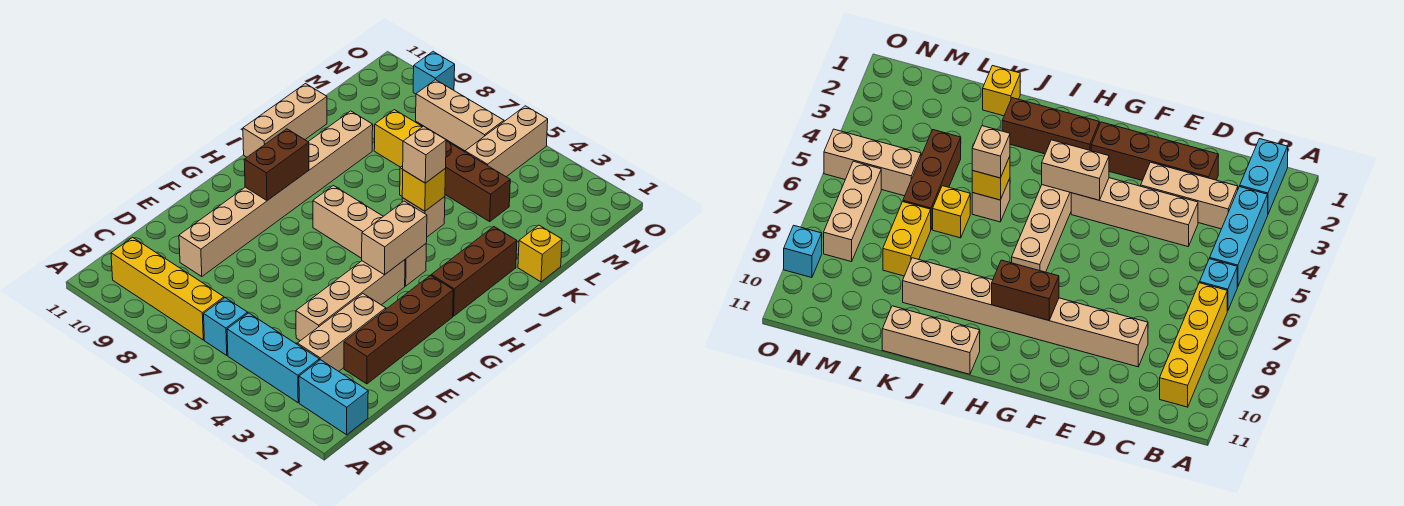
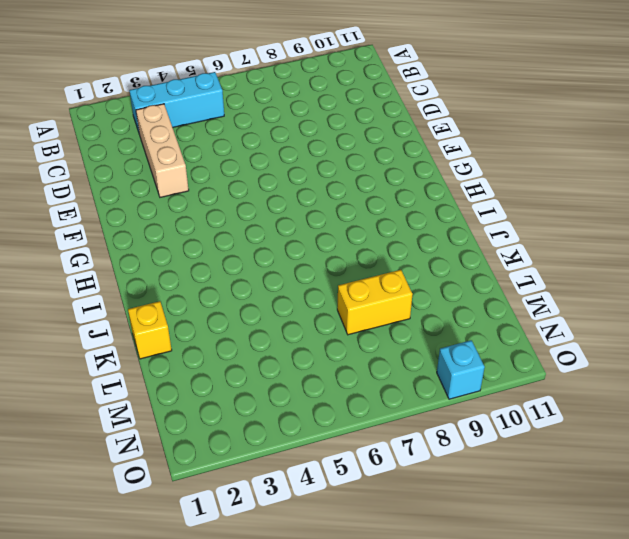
none -> cyan brick B1:B2 level 1
none -> cyan brick B6 level 1
none -> yellow brick B7:B10 level 1

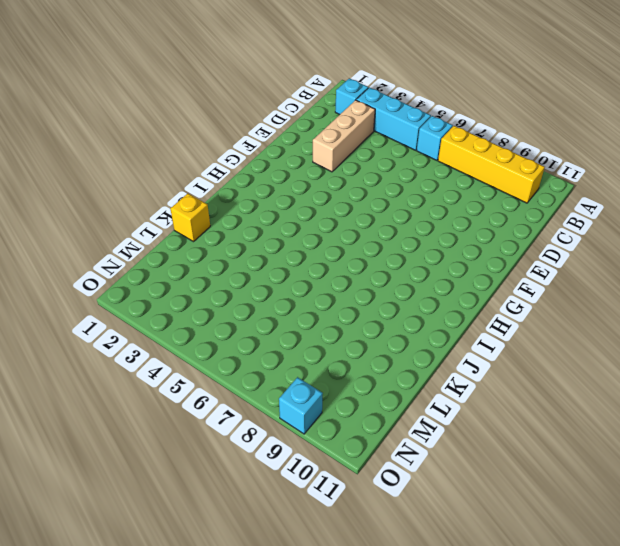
cyan brick B2 level 1 -> cyan brick B1:B2 level 1
none -> brown brick D2:G2 level 1
none -> tan brick D4:G4 level 1
none -> tan brick D9:K9 level 1

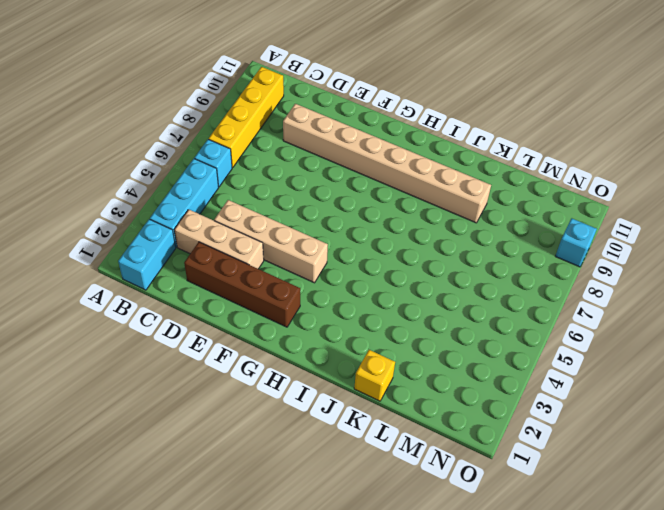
none -> brown brick H2:J2 level 1
none -> tan brick H4:H7 level 1
none -> tan brick I11:K11 level 1

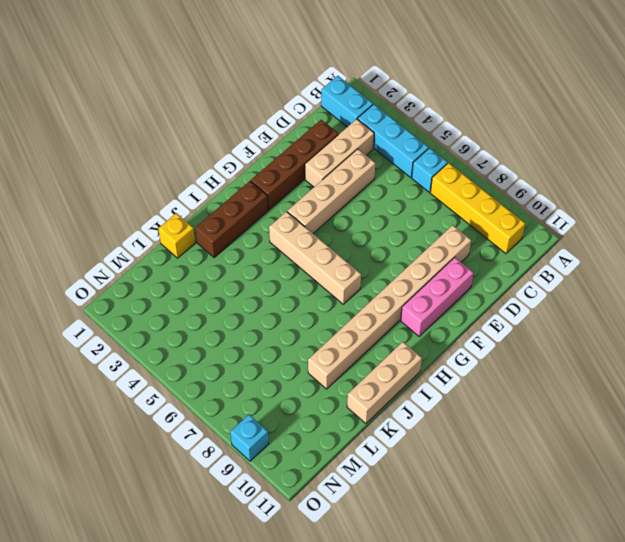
pink brick E10:G10 level 1 -> none
none -> tan brick J5 level 1
none -> yellow brick K6 level 1
none -> brown brick L4:L6 level 1

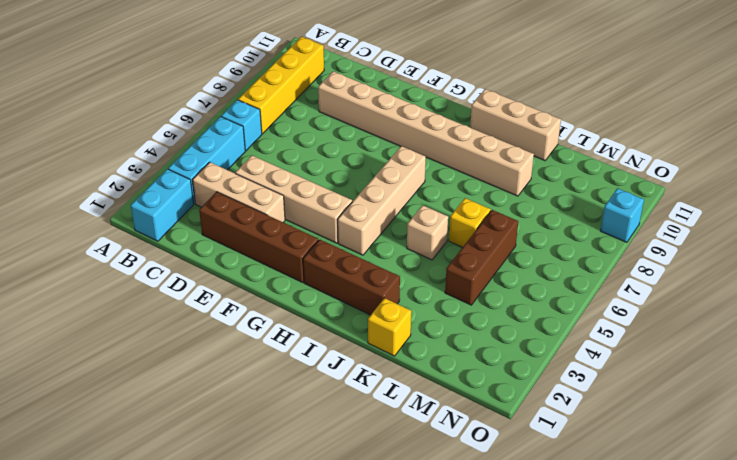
none -> yellow brick L7:L8 level 1
none -> tan brick M5:O5 level 1
none -> tan brick N6:N8 level 1

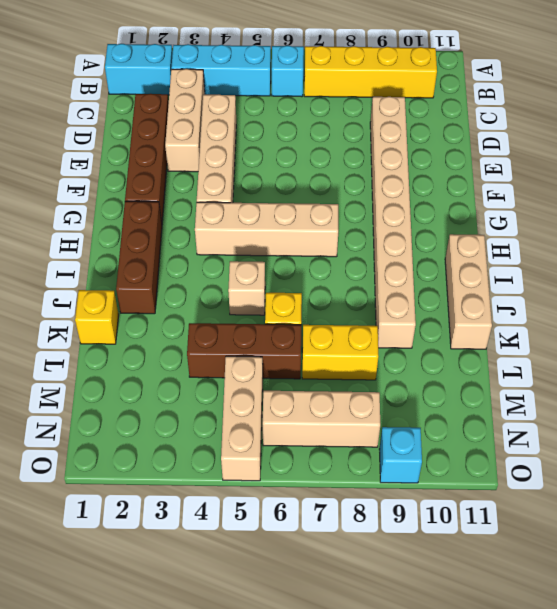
none -> tan brick G4:H4 level 2
none -> brown brick G9:H9 level 2
none -> yellow brick J5 level 2

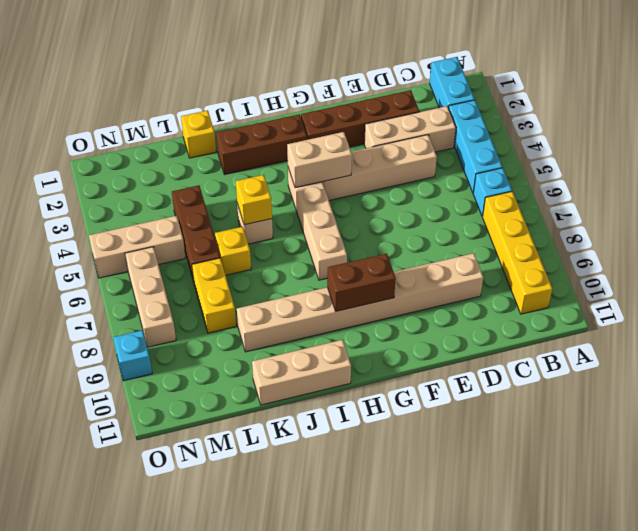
none -> tan brick J5 level 3

